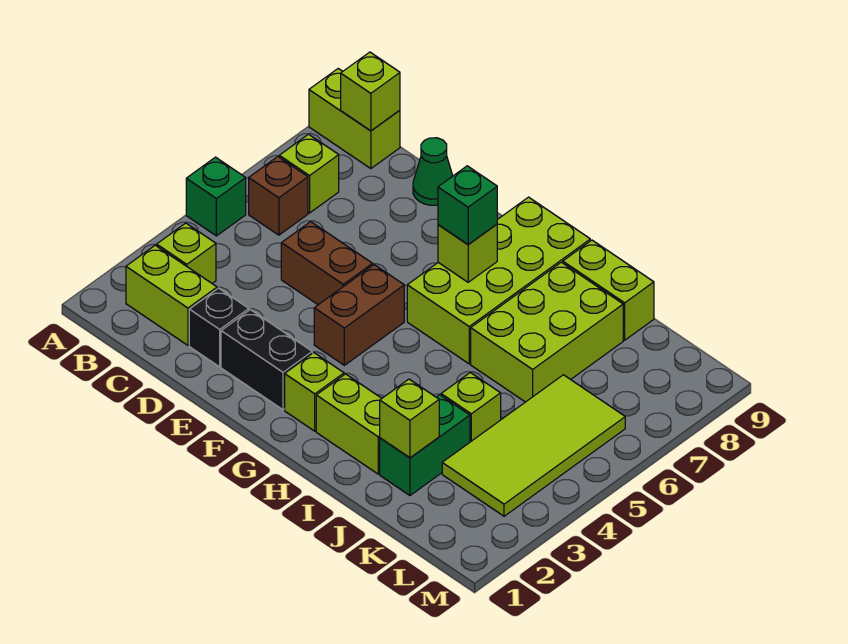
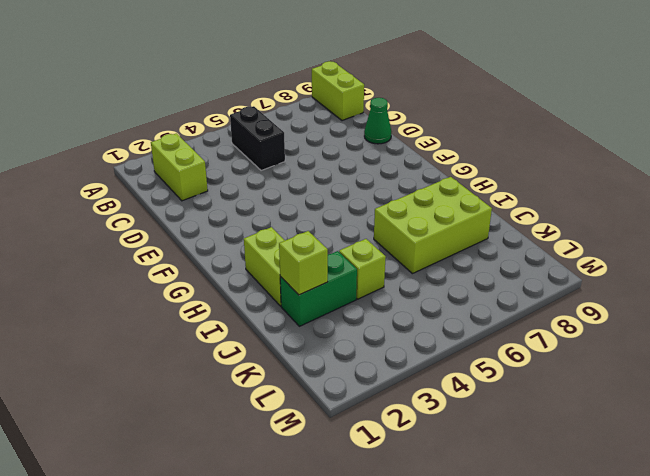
black brick B5:C5 level 1 -> black brick E2:F2 level 1
none -> green brick A5 level 1
none -> lime brick B3 level 1
none -> brown brick B6 level 1

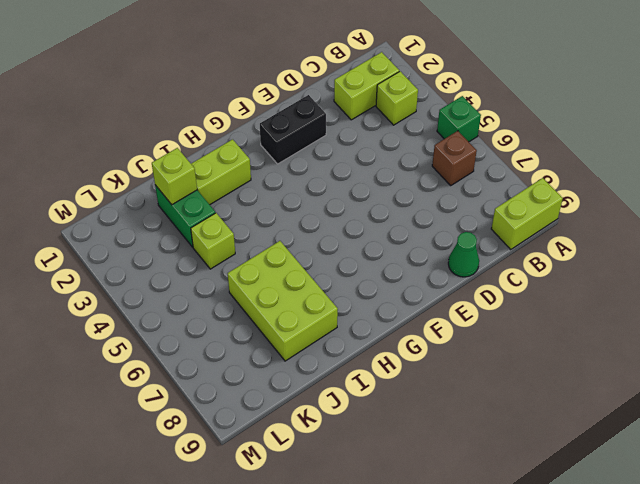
none -> lime brick B7 level 1
none -> black brick D2 level 1
none -> brown brick D5:E5 level 1

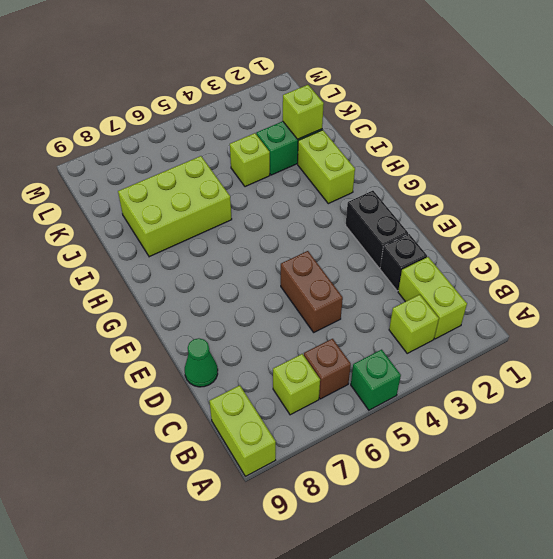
none -> brown brick F4:F5 level 1
none -> lime brick G2 level 1
none -> lime brick G6:H9 level 1

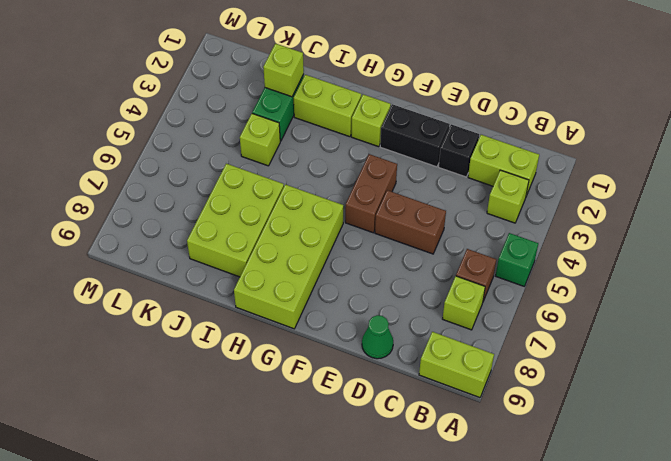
none -> lime brick I9:J9 level 1
none -> lime tile K3:L6 level 1
none -> lime brick B9 level 2

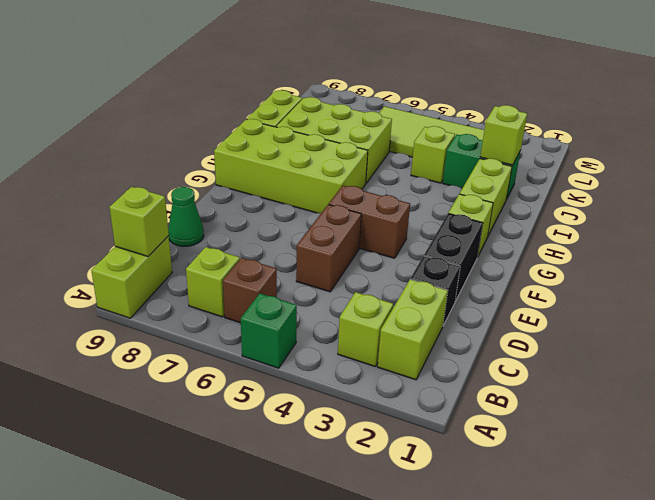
none -> lime brick G7 level 2
none -> green brick G7 level 3

